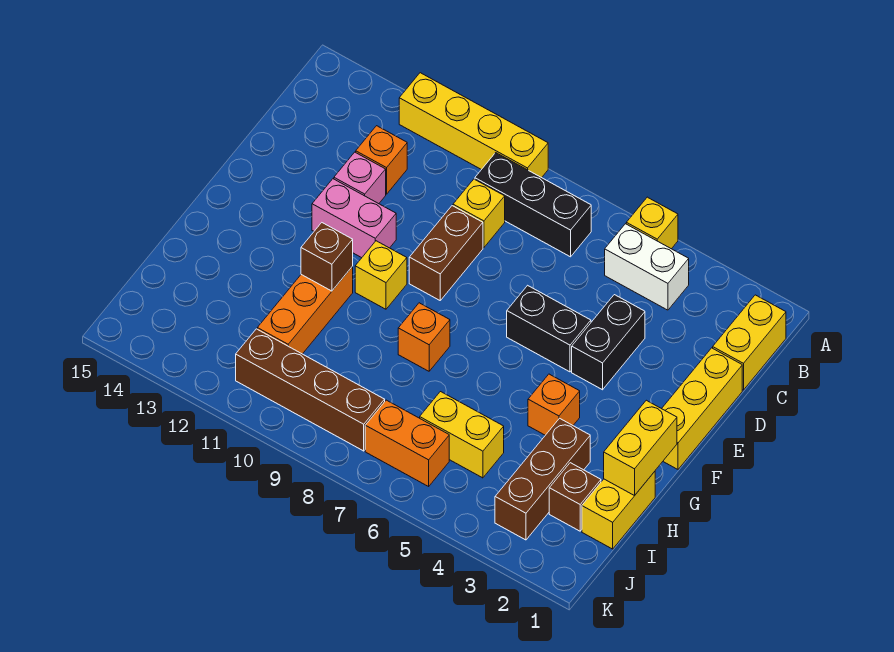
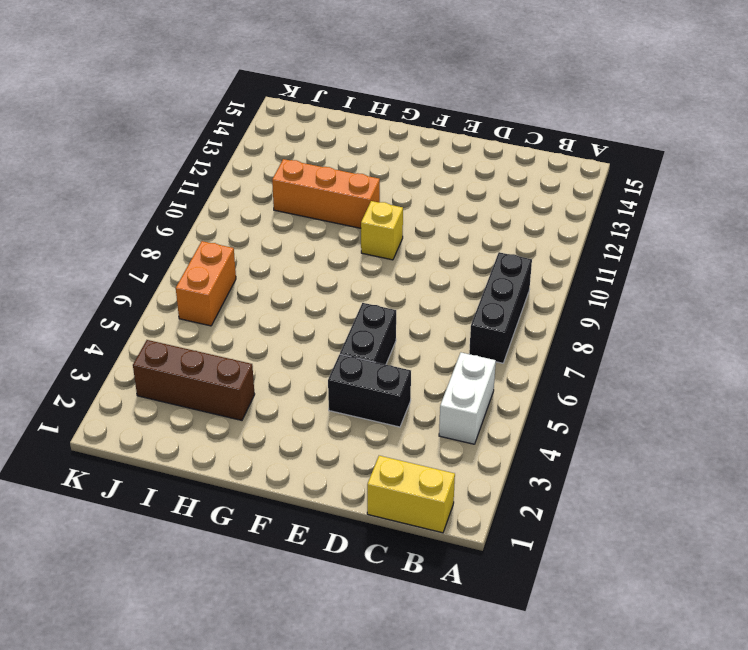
none -> yellow brick A5 level 1
none -> yellow brick A9:A12 level 1
none -> yellow brick C9 level 1

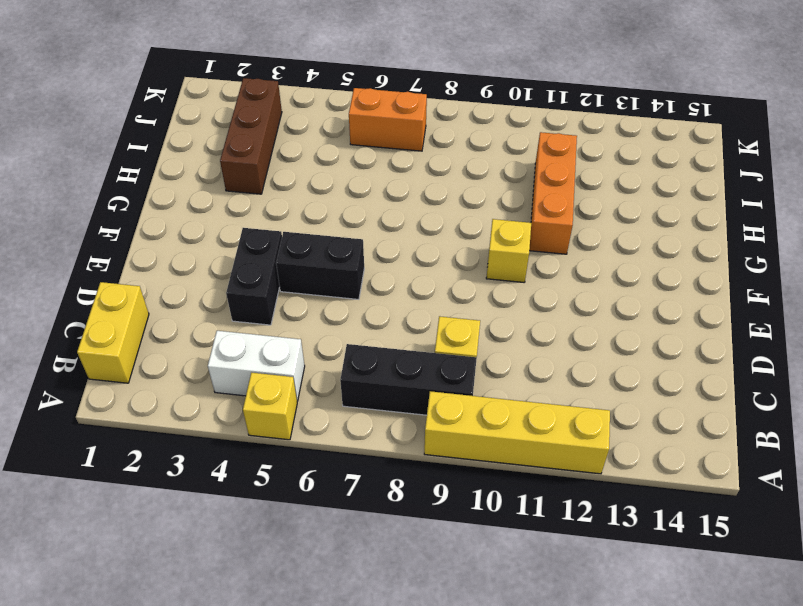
none -> orange brick C12 level 1
none -> yellow brick D1:F1 level 1
none -> brown brick D9:E9 level 1

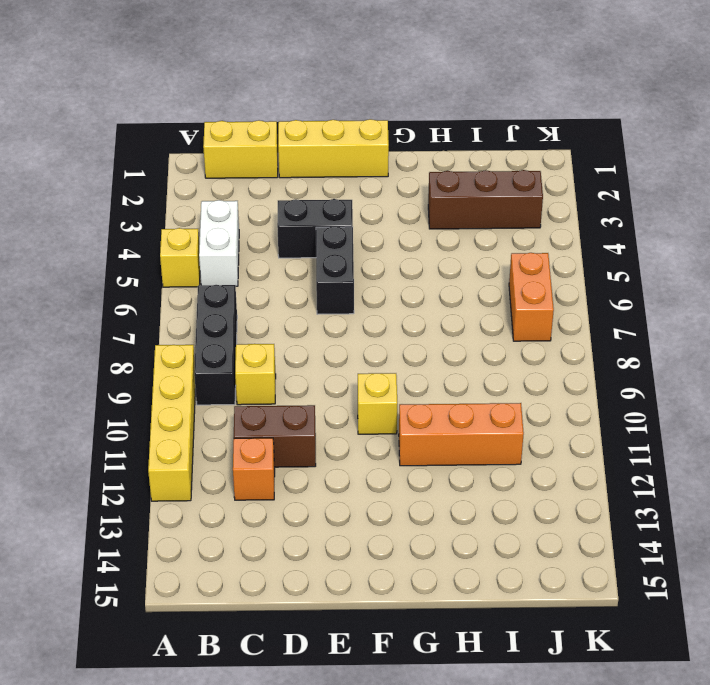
brown brick C11:D11 level 1 -> brown brick D9:E9 level 1
none -> pink brick D12 level 1
none -> pink brick E11:E12 level 1
none -> orange brick G4 level 1

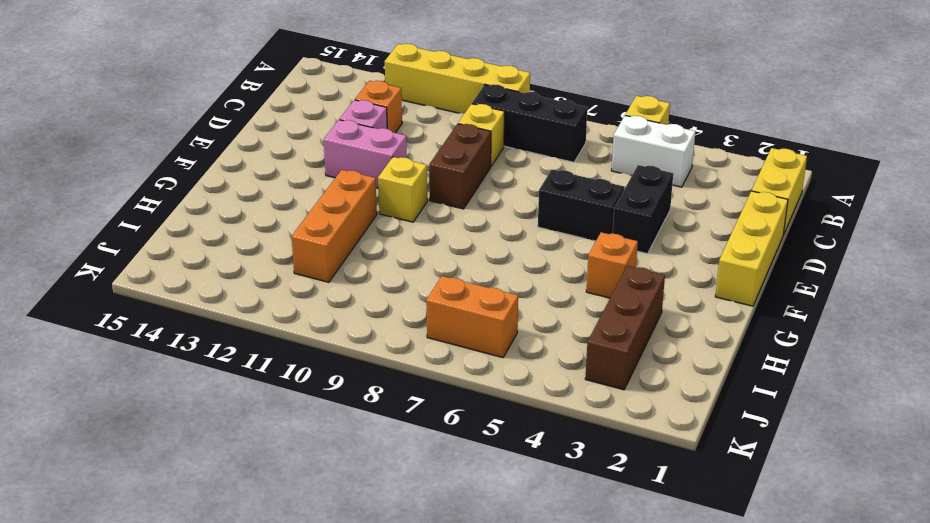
none -> orange brick G8 level 1
none -> yellow brick H1:I1 level 1
none -> brown brick I2 level 1

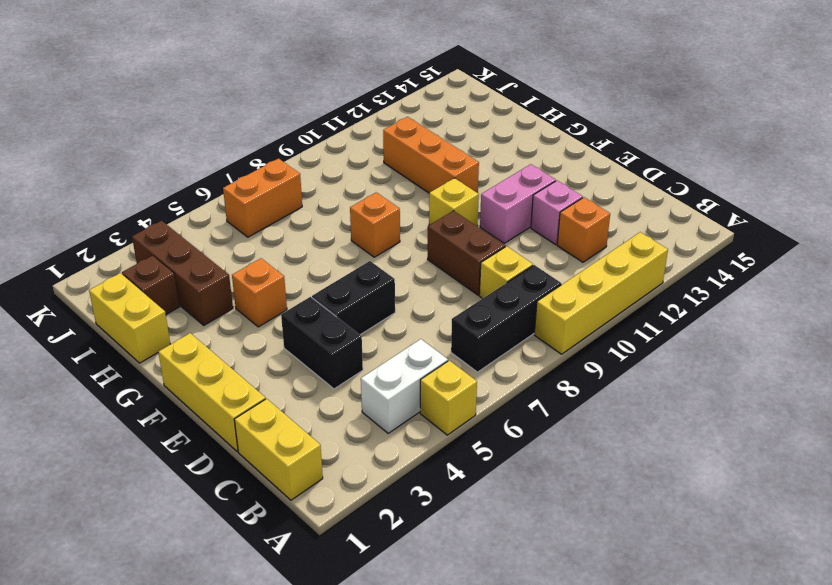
none -> yellow brick I5:I6 level 1
none -> brown brick J8:J11 level 1
none -> yellow brick G1:H1 level 2

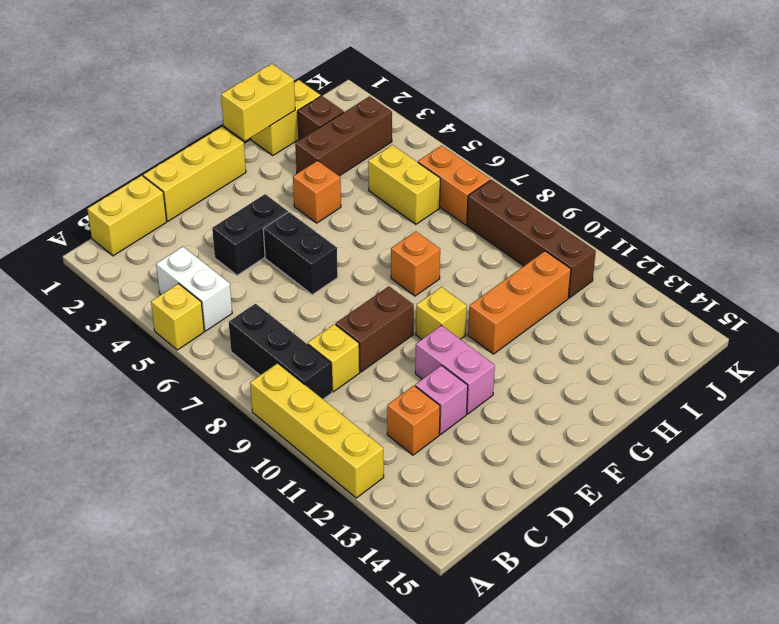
none -> brown brick G11 level 2

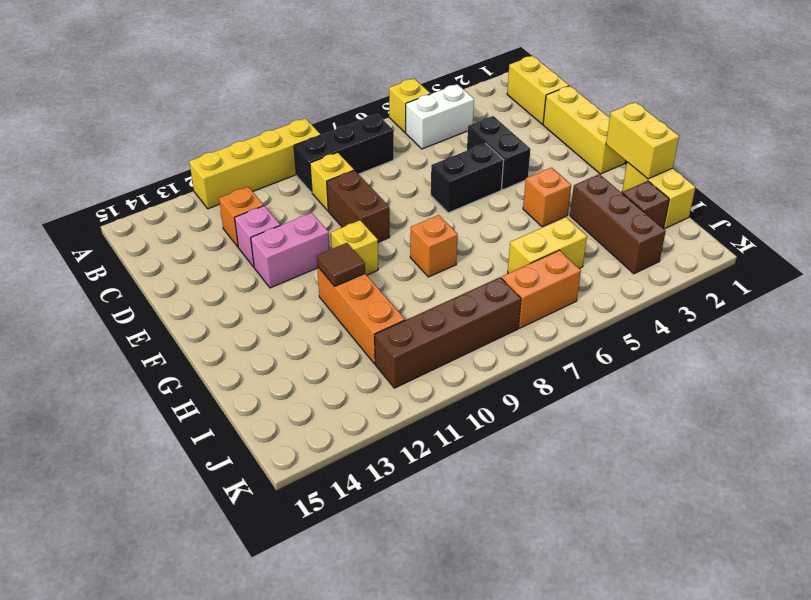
brown tile G11 level 2 -> brown brick G11 level 2

